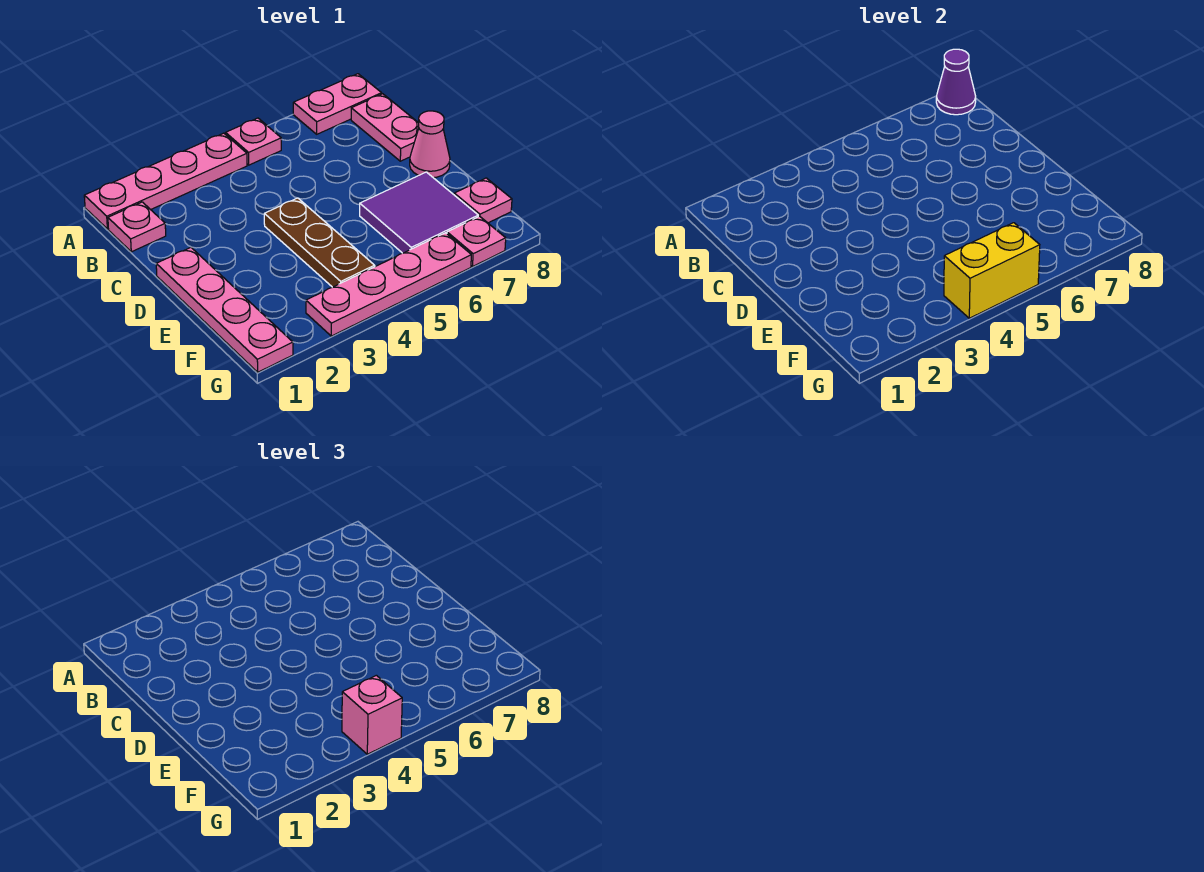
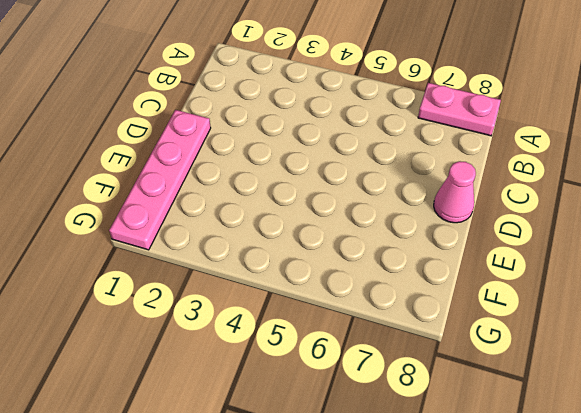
none -> pink plate A1:A4 level 1
none -> pink plate A5 level 1
none -> pink plate B1 level 1

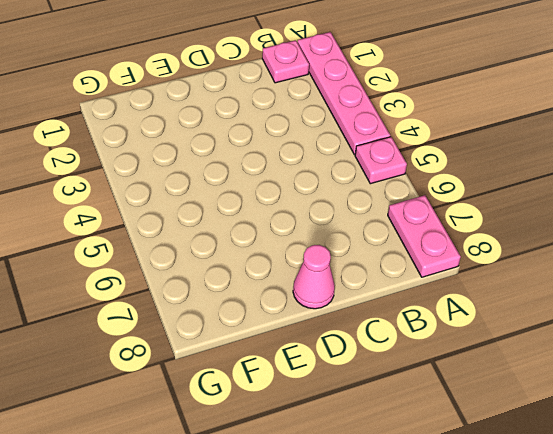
none -> pink plate B8:C8 level 1
none -> pink plate D1:G1 level 1
none -> brown plate D4:F4 level 1

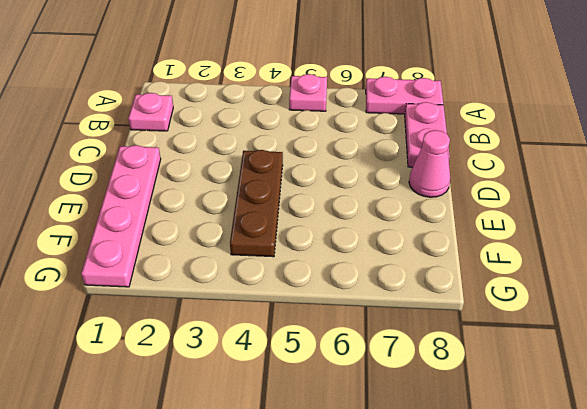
none -> pink plate A1:A4 level 1
none -> purple tile E6:F7 level 1
none -> pink plate F8 level 1

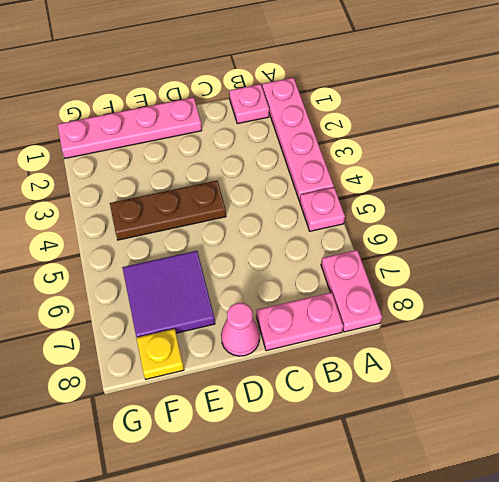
yellow plate F8 level 1 -> pink plate F8 level 1
none -> pink plate G3:G6 level 1
none -> pink plate G7 level 1
none -> purple cone A8 level 2

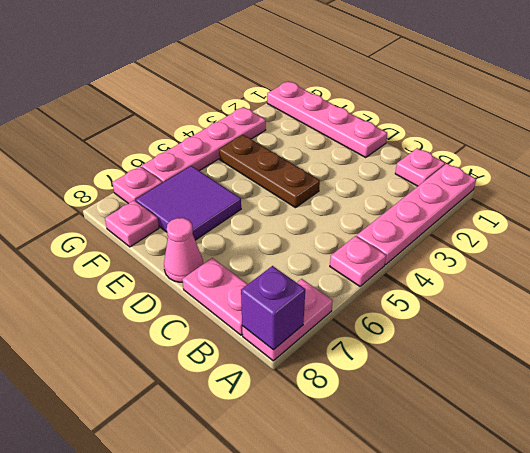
purple brick A8 level 2 -> purple cone A8 level 2
none -> yellow brick G4:G5 level 2
none -> pink brick G4 level 3

